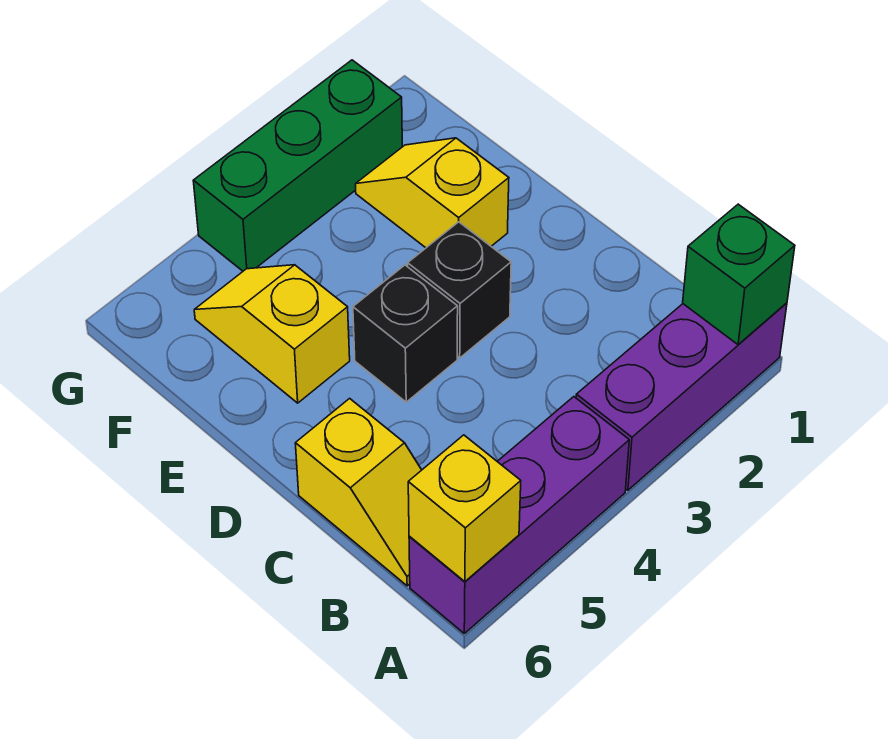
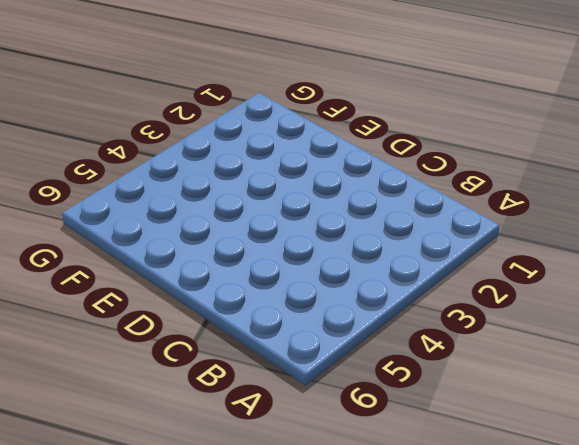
none -> purple brick A1:A3 level 1
none -> purple brick A4:A6 level 1

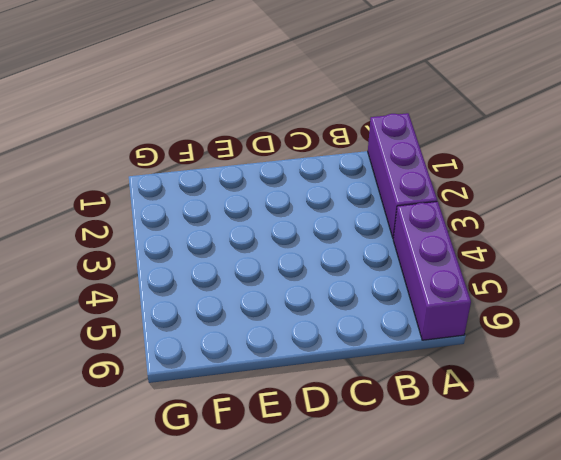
none -> yellow slope B6:C6 level 1 top C
none -> black brick D3 level 1

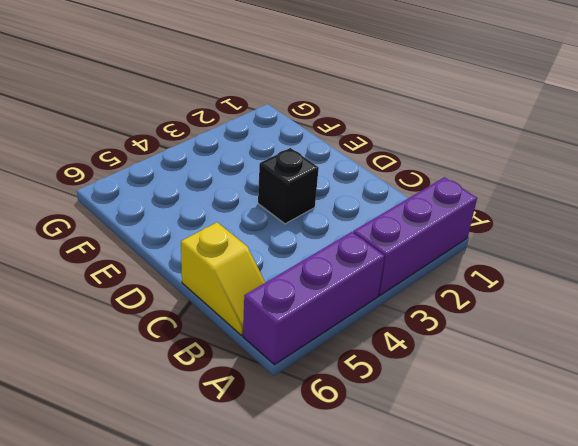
none -> black brick D4 level 1
none -> yellow slope E2:F2 level 1 top E

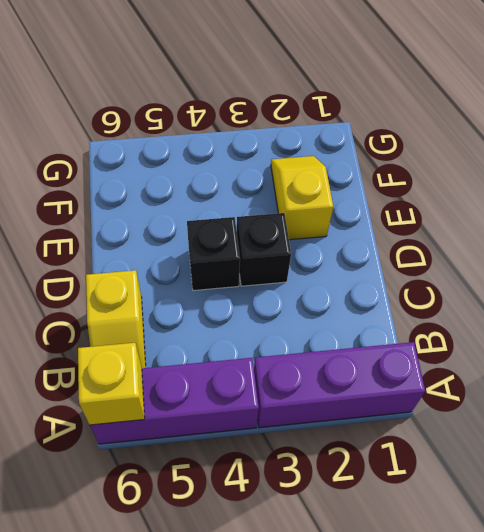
none -> yellow slope E5:F5 level 1 top E
none -> green brick G2:G4 level 1

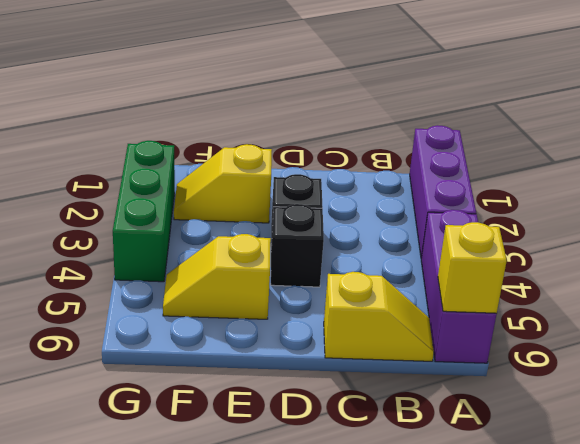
none -> green brick A1 level 2

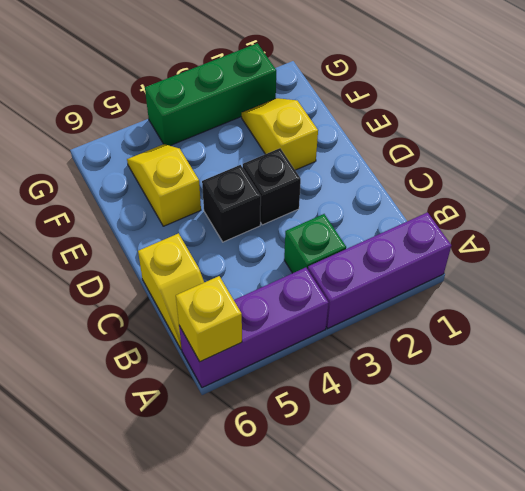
green brick B3 level 1 -> green brick A1 level 2

